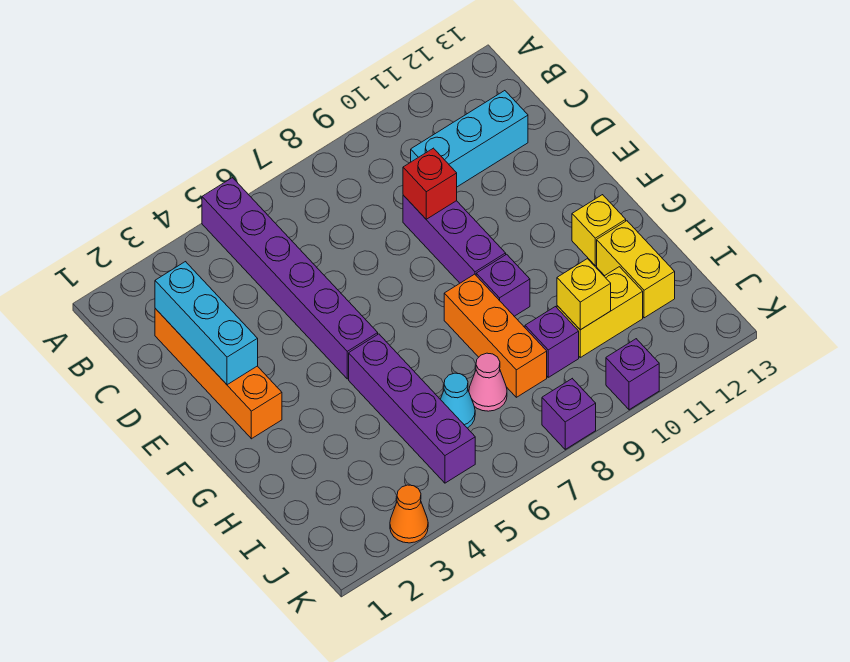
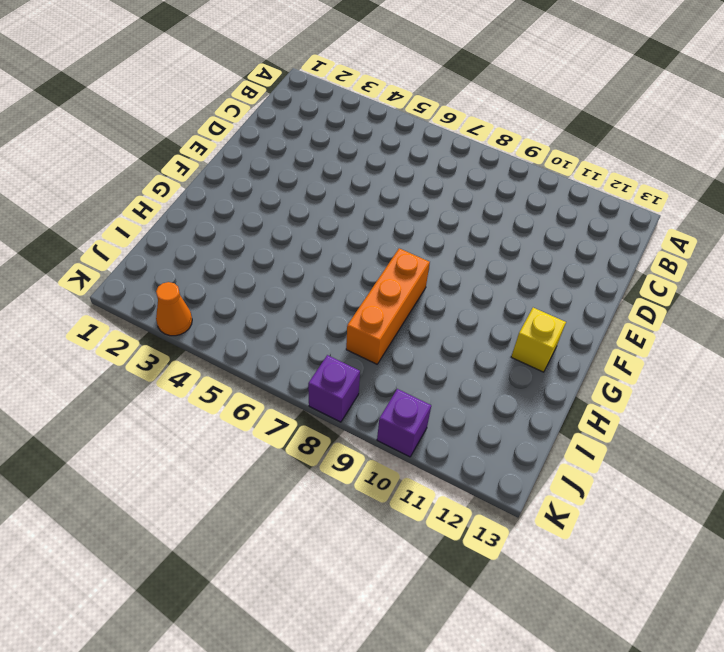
none -> purple brick A5:F5 level 1
none -> orange brick C2:F2 level 1
none -> cyan brick C10:C12 level 1

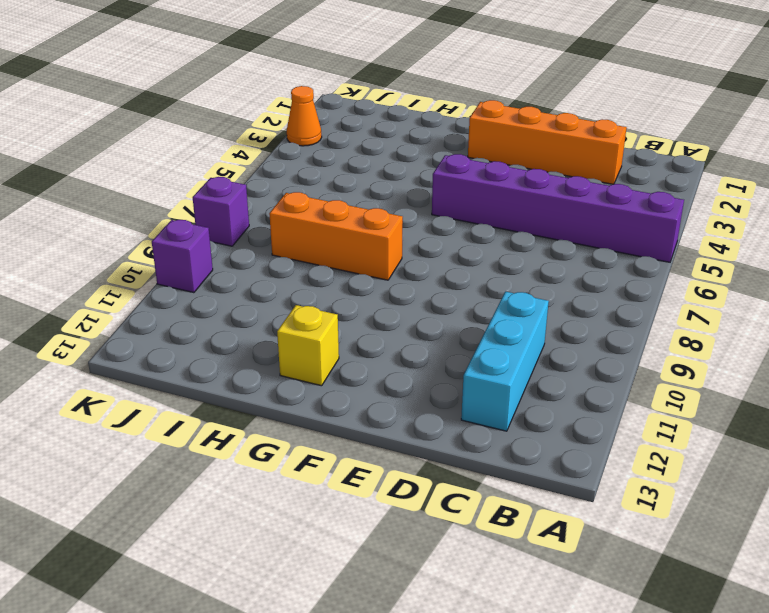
none -> purple brick D9:F9 level 1
none -> purple brick G5:J5 level 1
none -> purple brick G9 level 1

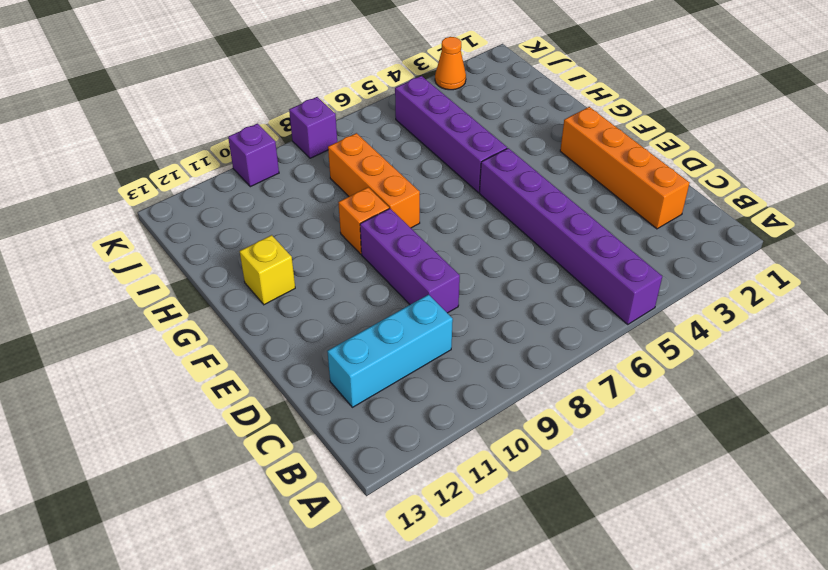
orange brick G9 level 1 -> purple brick G9 level 1
none -> yellow brick H12:I12 level 1
none -> cyan cone I6 level 1
none -> pink cone I7 level 1

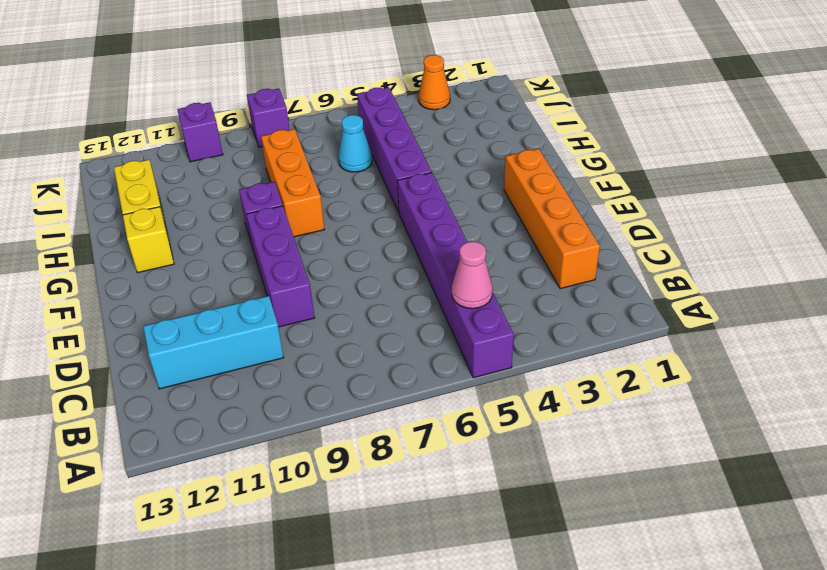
pink cone B5 level 2 -> pink cone I7 level 1
none -> purple brick I9 level 1
none -> yellow brick I10:I11 level 1
none -> cyan brick C2:E2 level 2

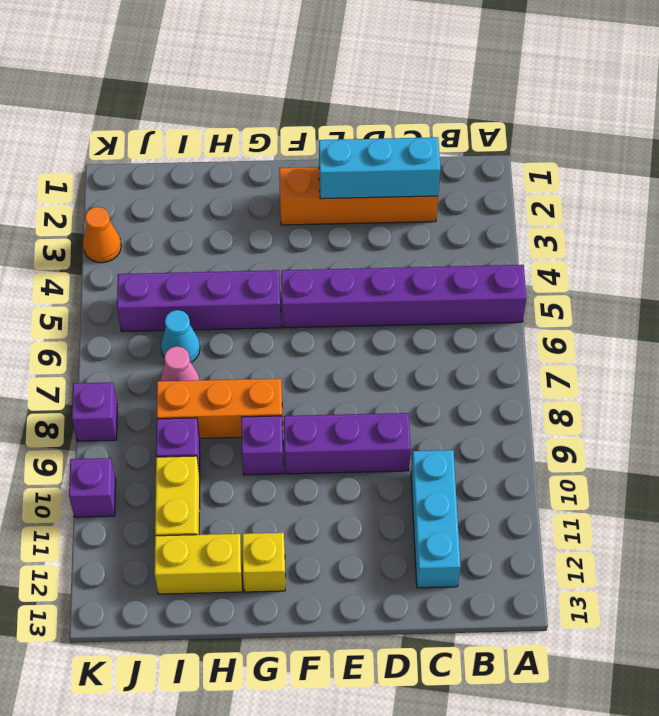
none -> red brick D9 level 2
none -> yellow brick I10 level 2

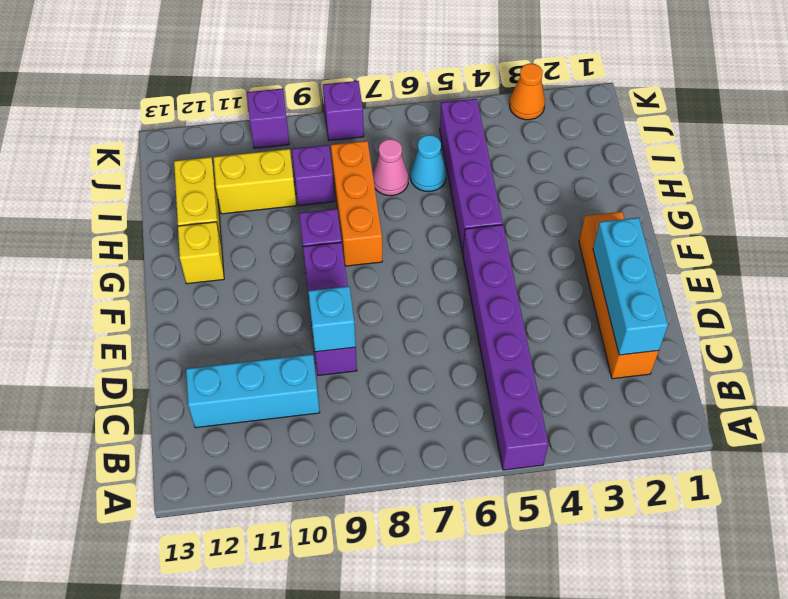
cyan brick D9 level 2 -> red brick D9 level 2
none -> yellow brick I10 level 2

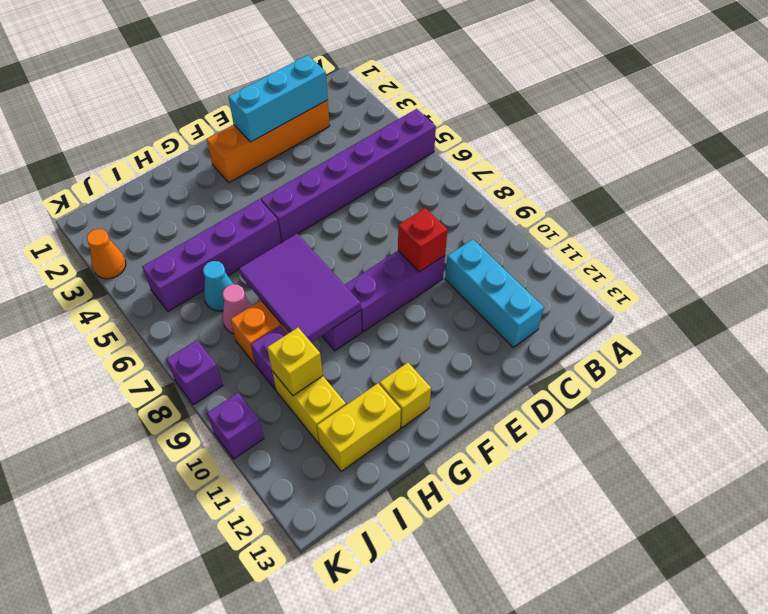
purple tile G7:H9 level 2 -> none

